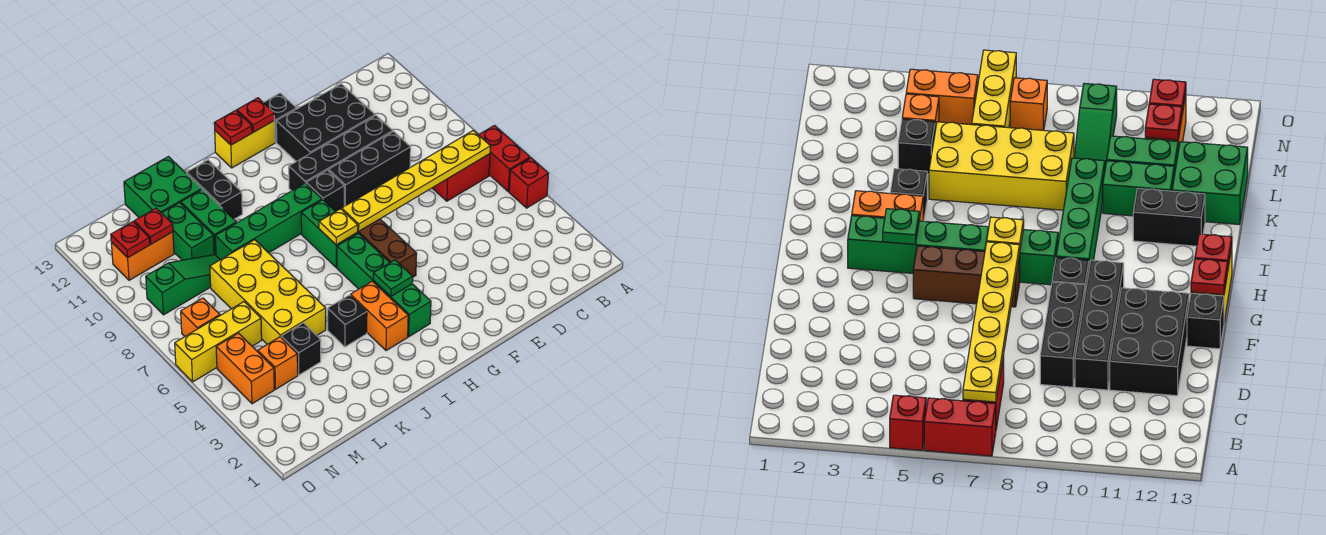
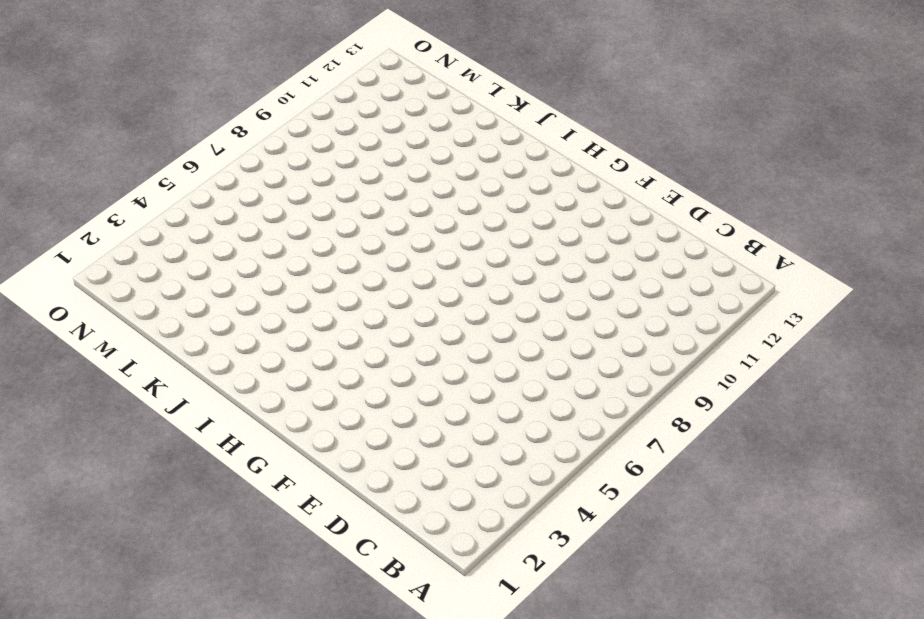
none -> red brick A5 level 1
none -> red brick A6:A7 level 1
none -> red brick B7:C7 level 1
none -> black brick D9:F9 level 1

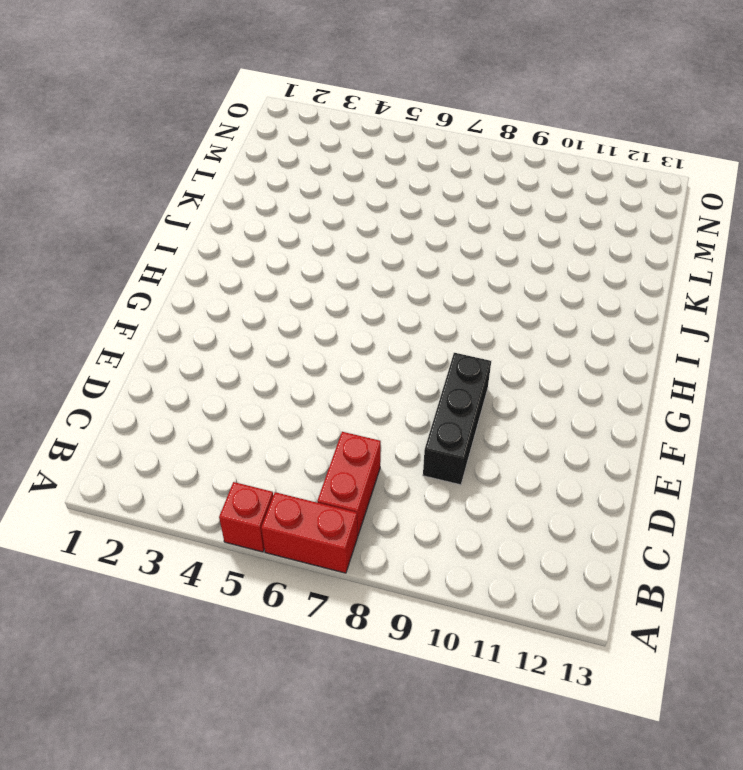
none -> black brick D10:G10 level 1
none -> black brick D11:F12 level 1
none -> black brick F13 level 1
none -> brown brick G5:G7 level 1

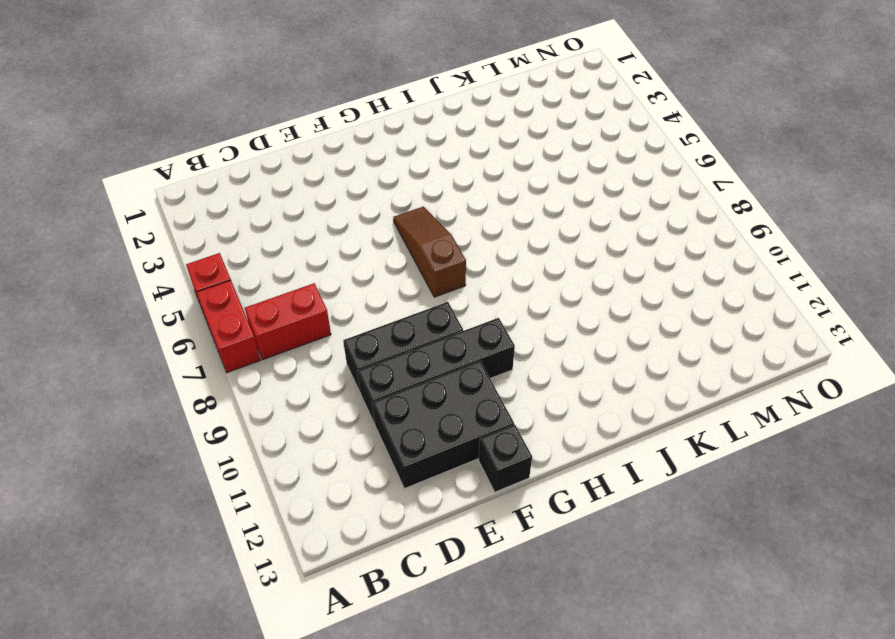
brown slope G5:G7 level 1 top 7 -> brown brick G5:G7 level 1
none -> black brick G9 level 1
none -> yellow brick G13:H13 level 1
none -> green brick H3:H6 level 1
none -> green brick H7:H8 level 1

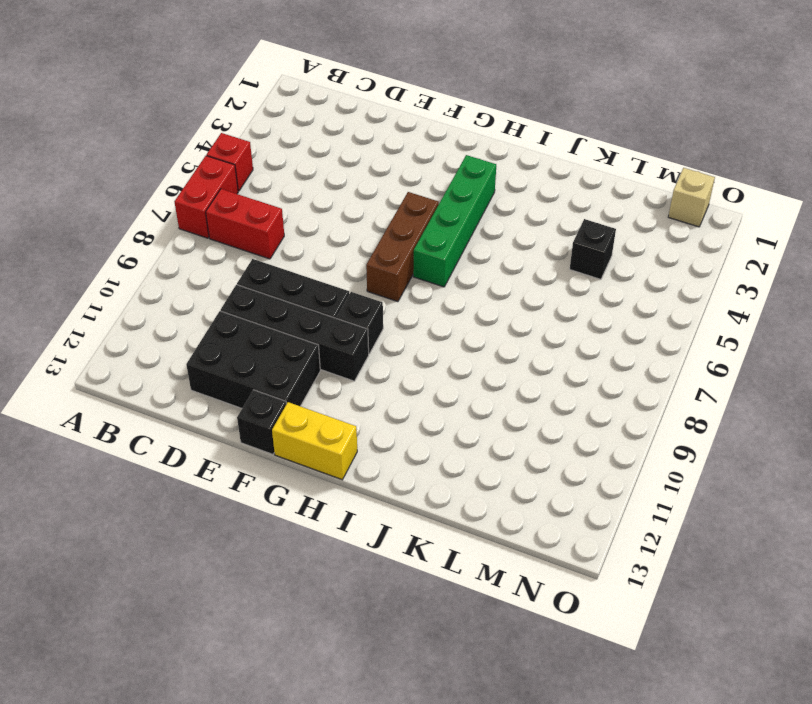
tan brick N1 level 1 -> none
none -> green brick H7:H8 level 1
none -> green brick H9:K9 level 1
none -> orange brick I3:I4 level 1
none -> black brick J4 level 1

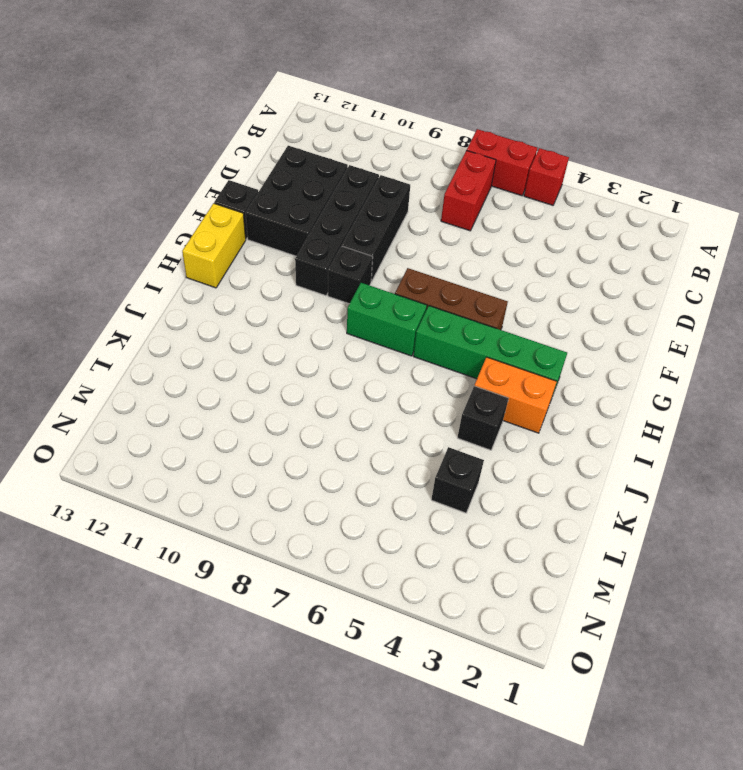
none -> green brick H9:K9 level 1
none -> black brick J11:J12 level 1
none -> yellow brick K5:L8 level 1
none -> green brick K10:K11 level 1

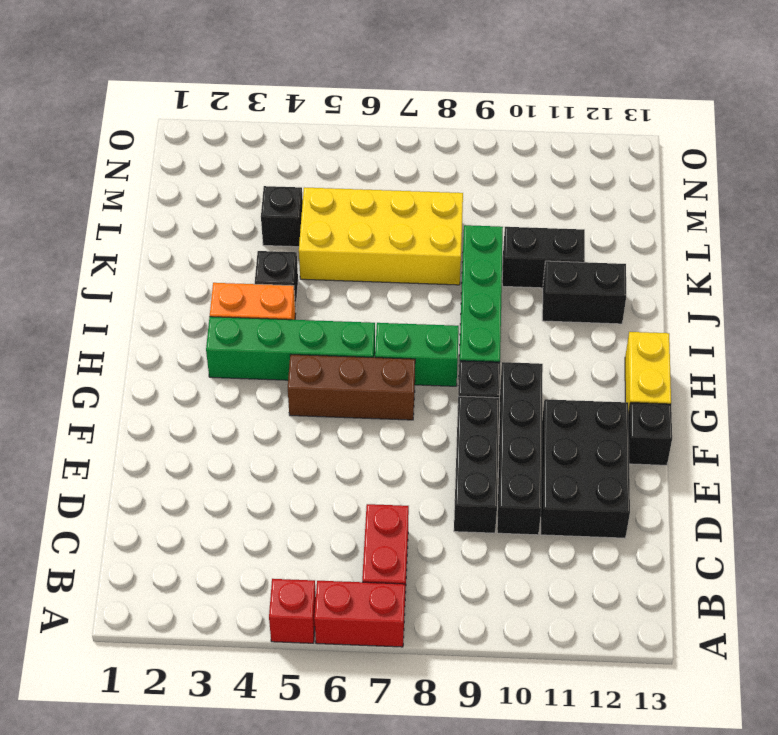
black brick K10:K11 level 1 -> green brick K10:K11 level 1
none -> green brick K12:L13 level 1
none -> green slope L9:N9 level 1 top N
none -> green brick L10:L11 level 1
none -> orange brick M4 level 1

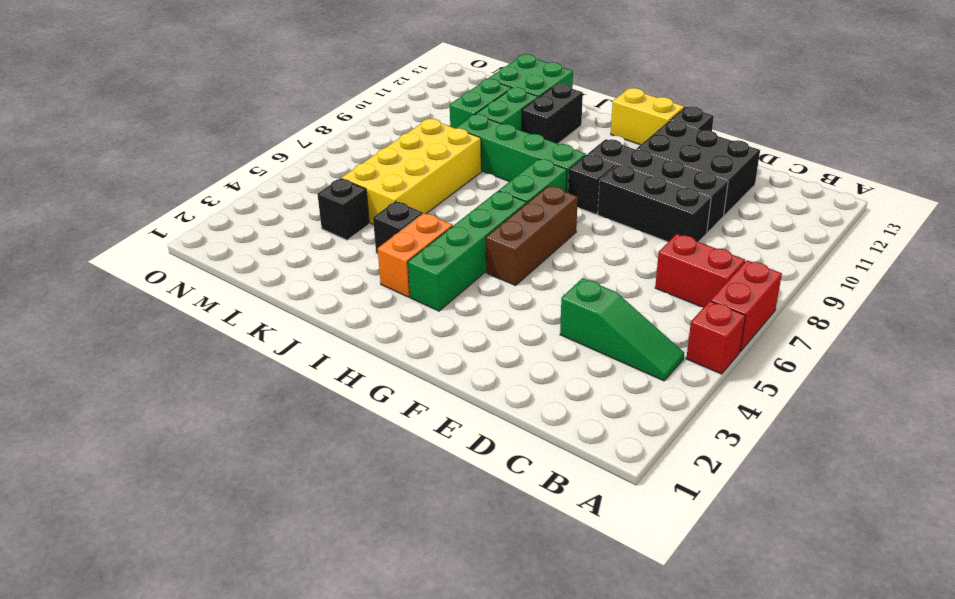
green slope B4:D4 level 1 top D -> green slope L9:N9 level 1 top N
none -> orange brick M4 level 1
none -> yellow brick M6:O6 level 1
none -> orange brick M11:N11 level 1
none -> orange brick N4:N5 level 1

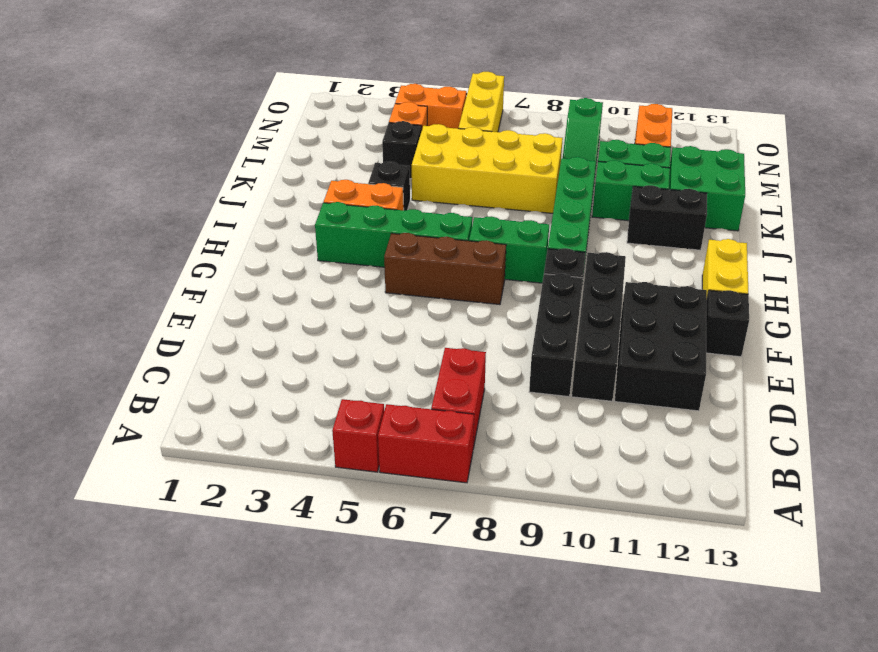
none -> orange brick N7 level 1
none -> yellow plate B7:G7 level 2
none -> red plate G13 level 2
none -> green plate H4 level 2

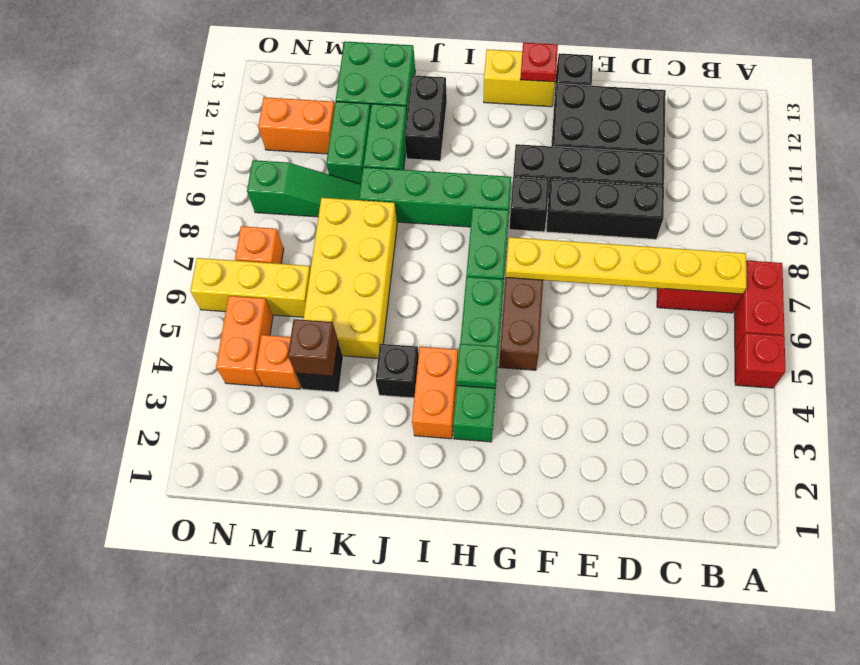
brown brick L4 level 2 -> none
none -> yellow plate H7 level 2
none -> red plate H13 level 2
none -> red plate M11 level 2
none -> red plate N11 level 2

